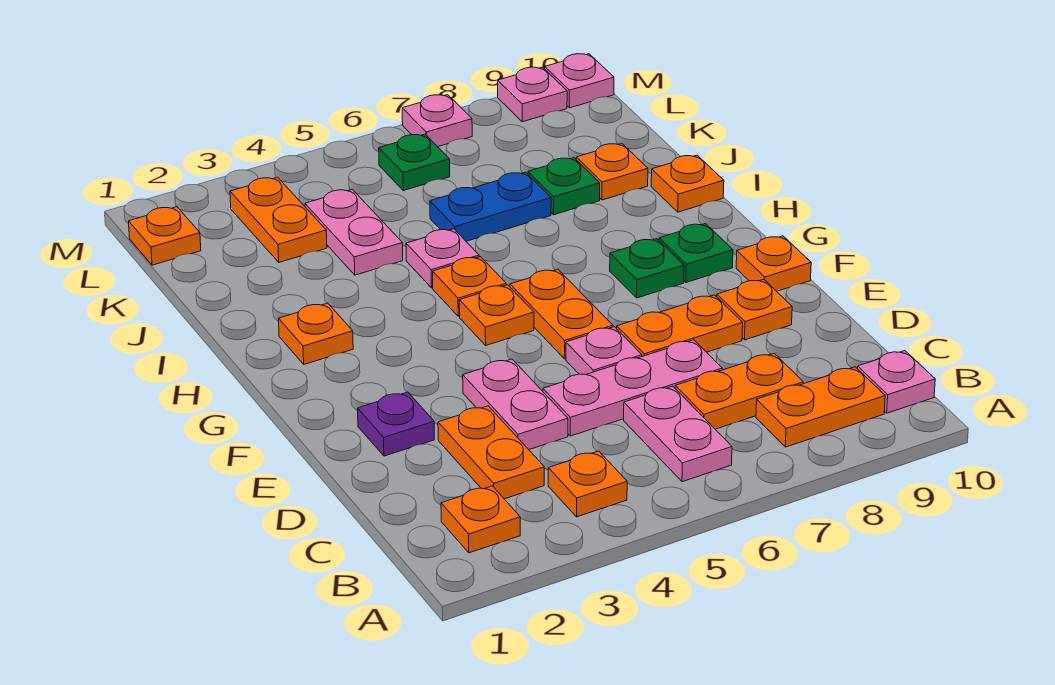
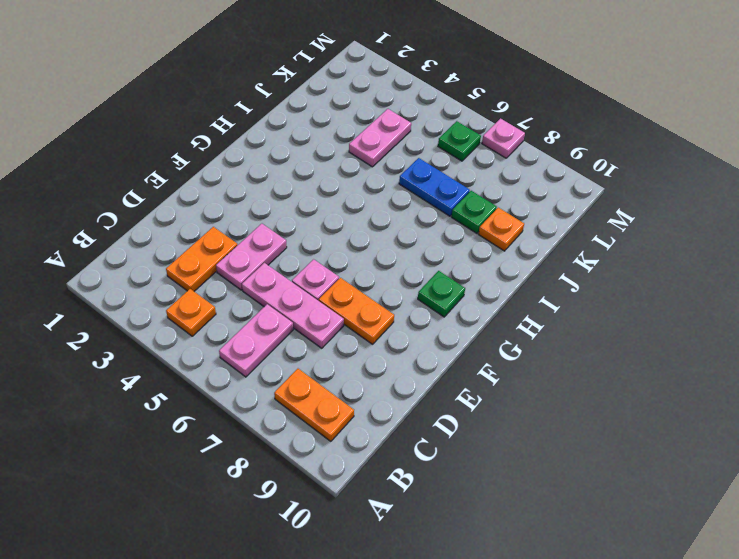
none -> orange plate B2 level 1
none -> pink plate B10 level 1
none -> orange plate C7:C8 level 1
none -> purple plate E2 level 1

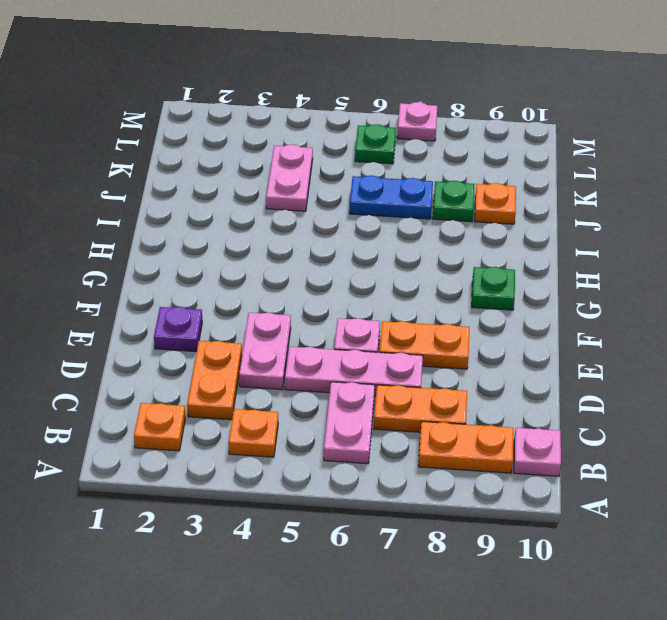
none -> orange plate E9 level 1
none -> orange plate F6:G6 level 1
none -> orange plate F10 level 1
none -> orange plate G5 level 1

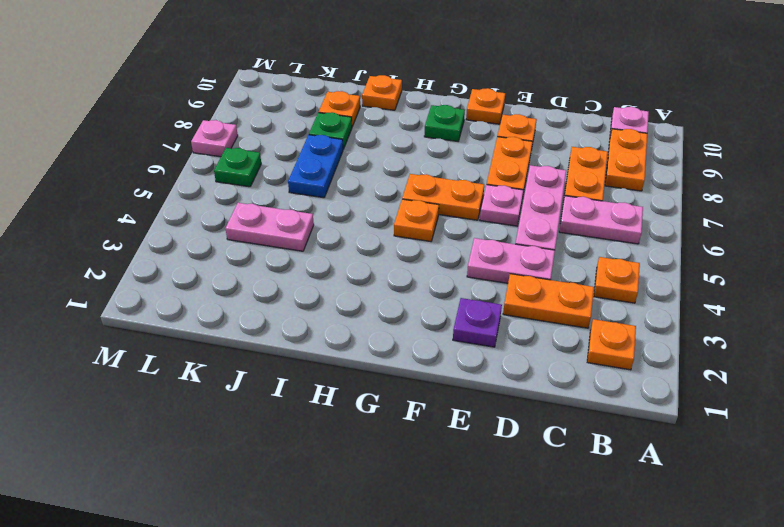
none -> green plate G8 level 1
none -> orange plate H2 level 1
none -> orange plate H5 level 1
none -> pink plate I5 level 1

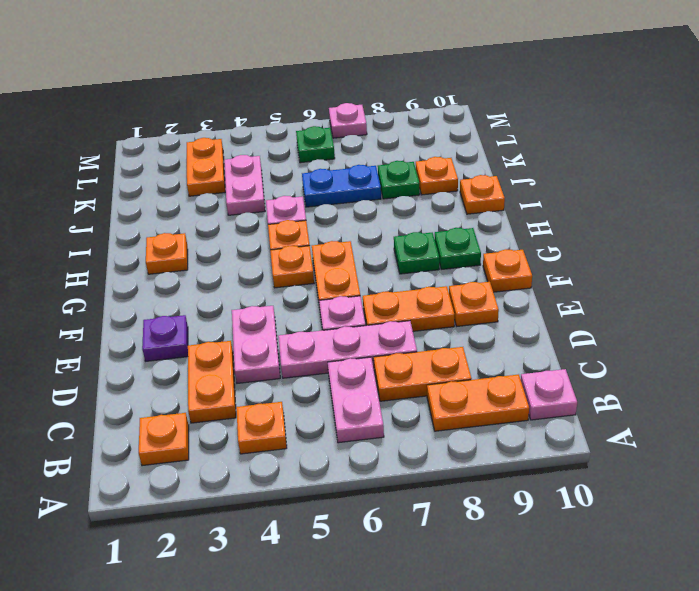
none -> orange plate L1 level 1
none -> pink plate M9 level 1
none -> pink plate M10 level 1

